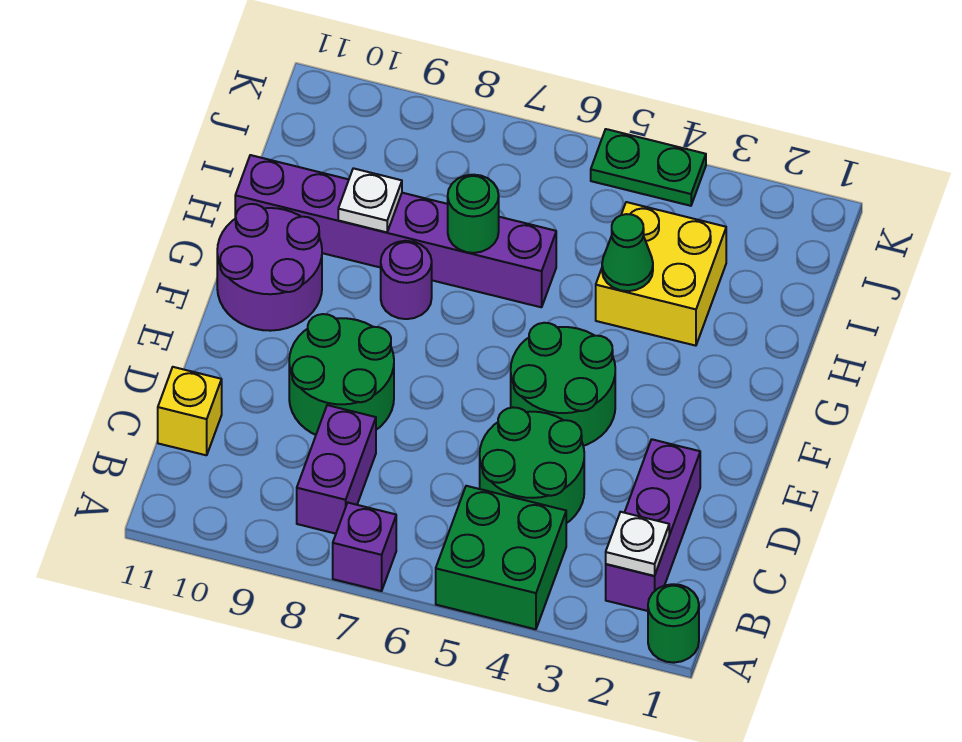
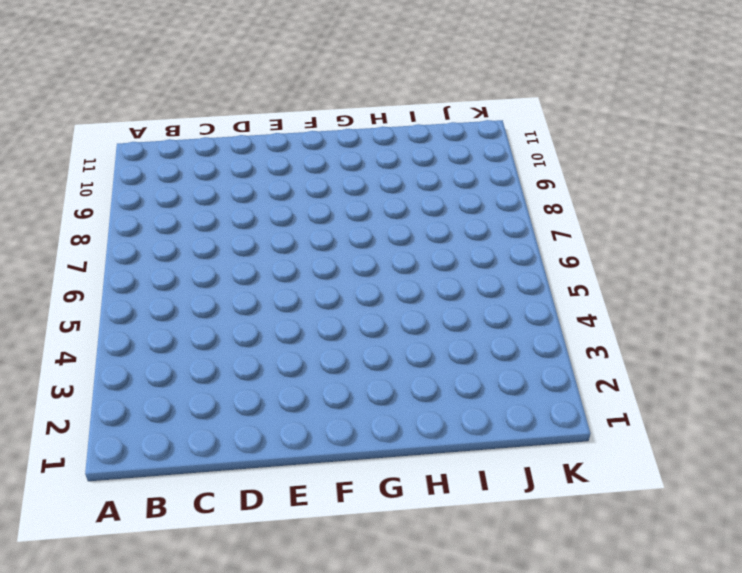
none -> green round brick A1 level 1
none -> green brick A4:B5 level 1
none -> purple brick A7 level 1

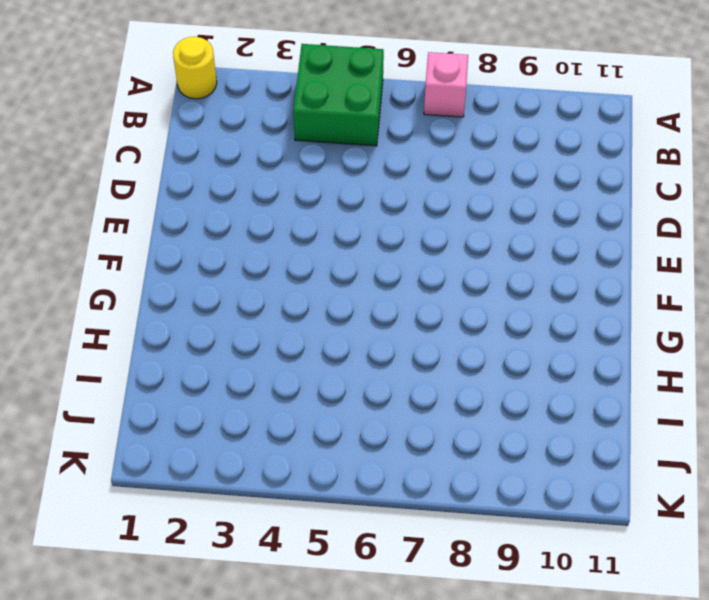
yellow round brick A1 level 1 -> green round brick A1 level 1
pink brick A7 level 1 -> purple brick A7 level 1
none -> purple brick B2:D2 level 1
none -> purple brick B8:C8 level 1
none -> green round brick C4:D5 level 1

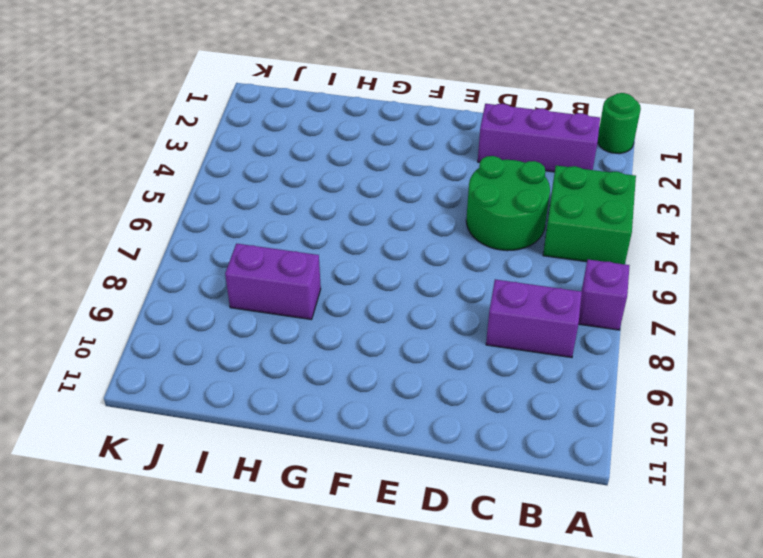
purple brick H8:I8 level 1 -> purple brick H6:H11 level 1
none -> yellow brick C11 level 1
none -> green round brick D8:E9 level 1
none -> green round brick E4:F5 level 1

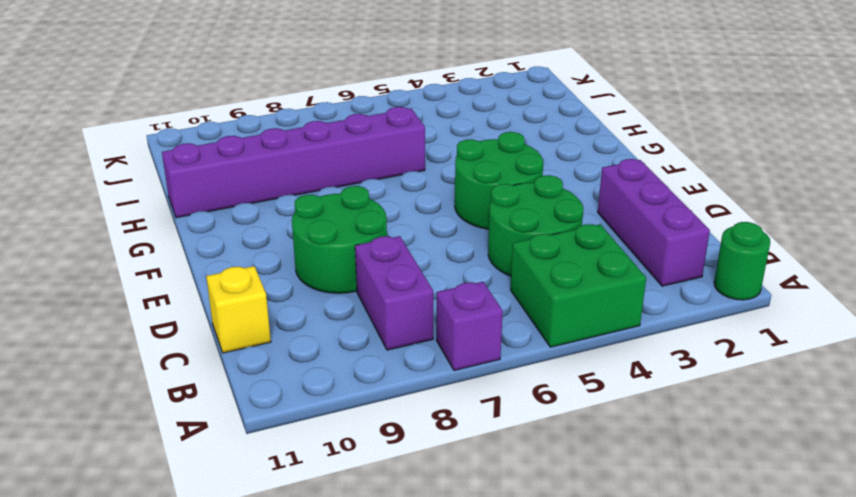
none -> purple round brick F10:G11 level 1
none -> purple round brick G8 level 1
none -> yellow brick H3:I4 level 1

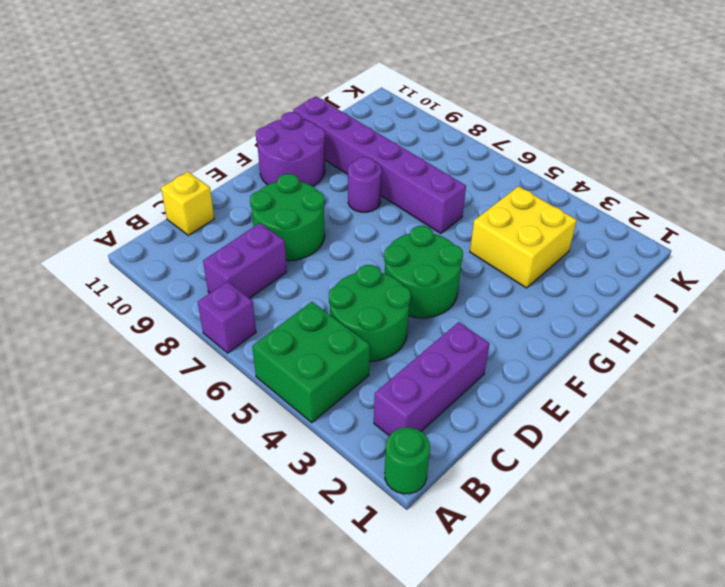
none -> green plate K4:K5 level 1
none -> white plate B2 level 2
none -> green cone H4 level 2

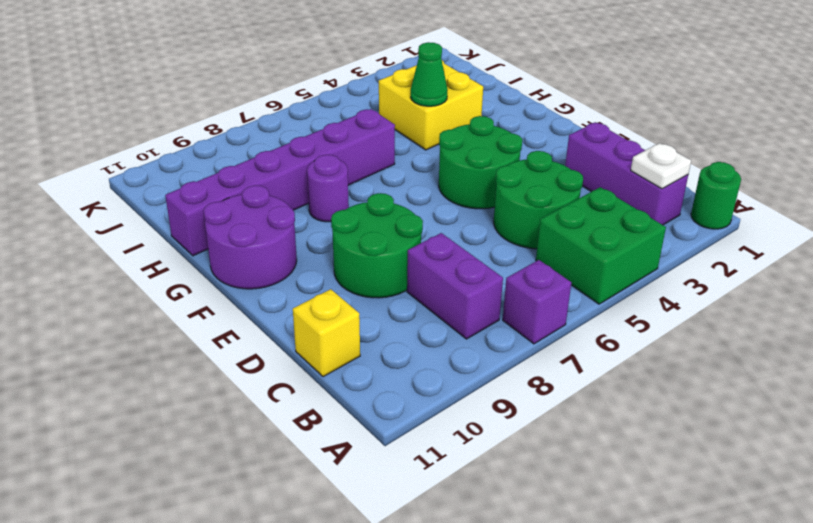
none -> green plate K4:K5 level 1
none -> green round brick H7 level 2
none -> white plate H9 level 2

